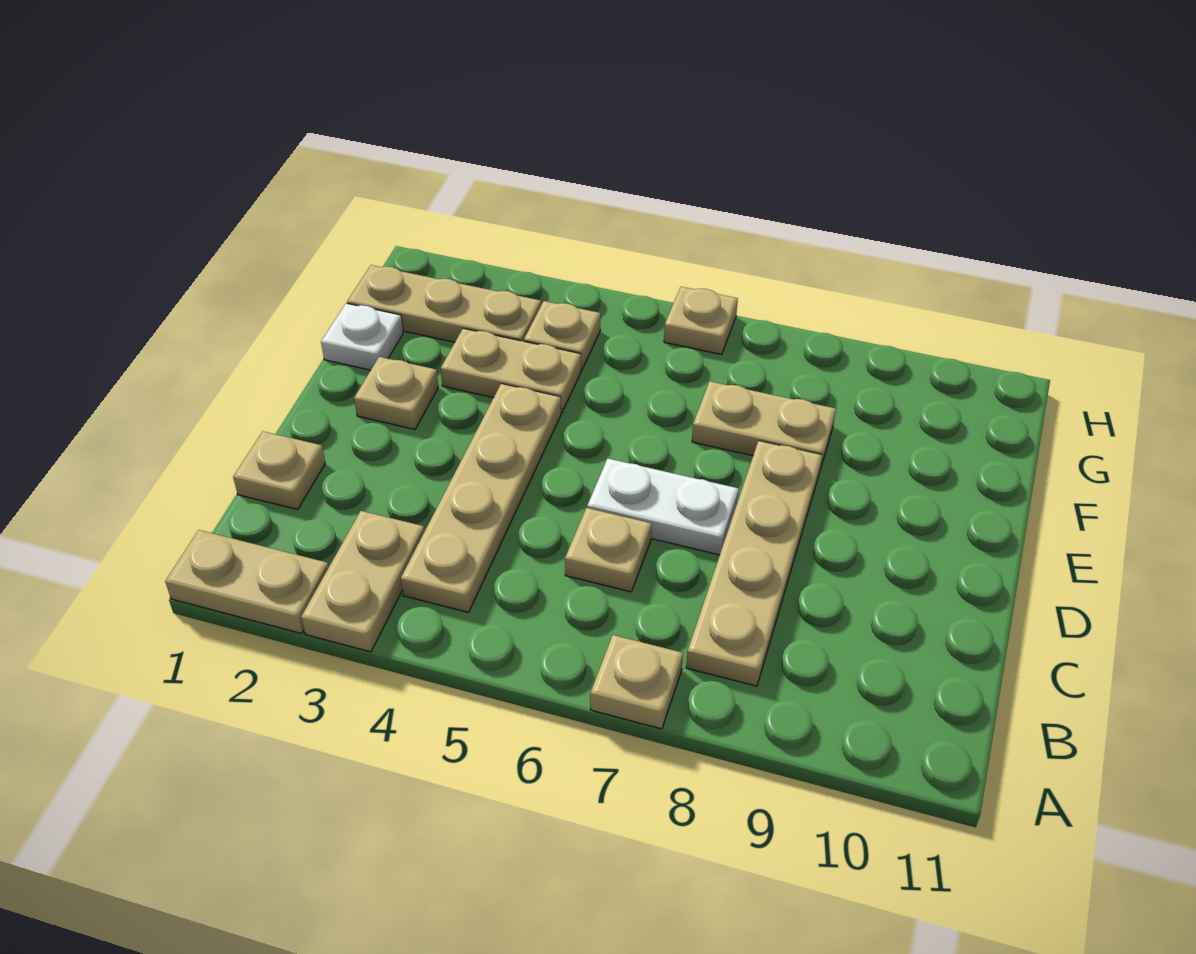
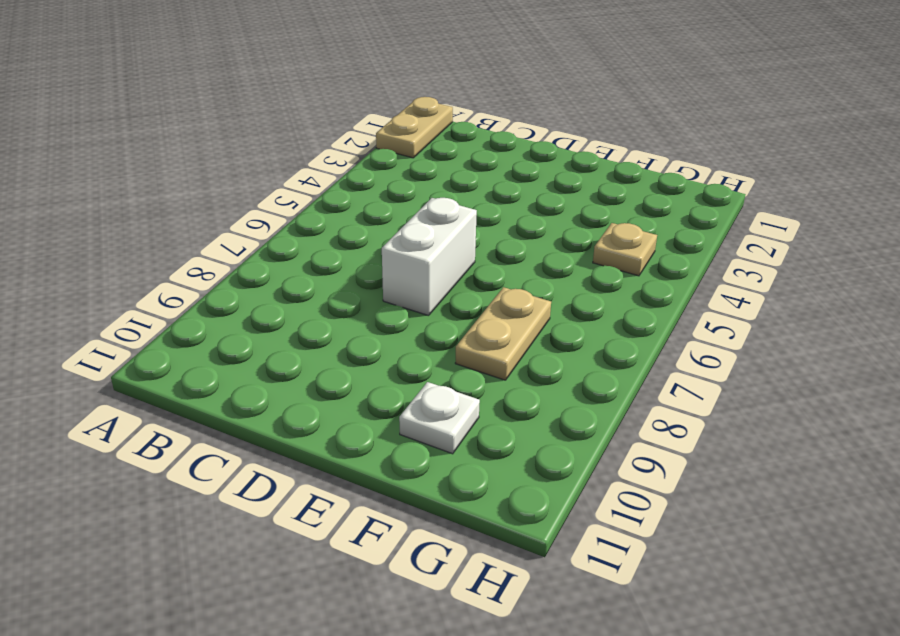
white brick D6:D7 level 1 -> white plate D6:D7 level 1
white plate F10 level 1 -> white plate F1 level 1
none -> tan plate A3:B3 level 1
none -> tan plate A7 level 1
none -> tan plate B4:E4 level 1

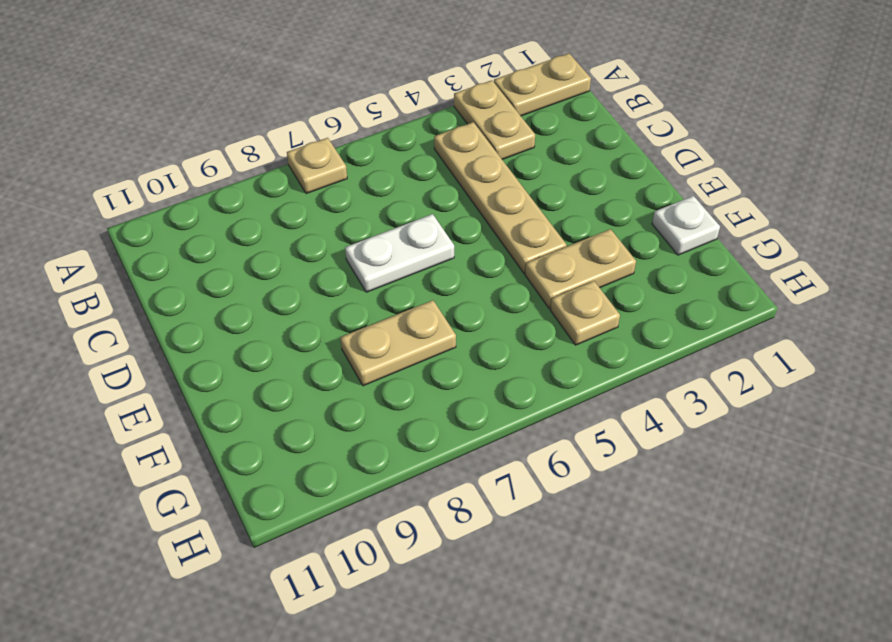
none -> tan plate B8:E8 level 1
none -> tan plate C1 level 1
none -> tan plate C6 level 1

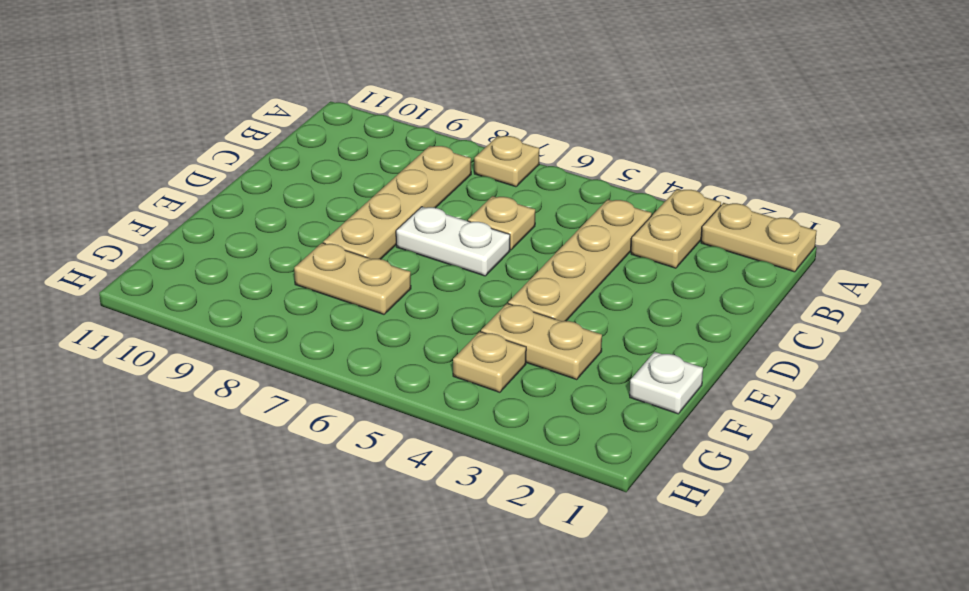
none -> tan plate C1 level 1
none -> tan plate E2 level 1
none -> tan plate G1:G3 level 1

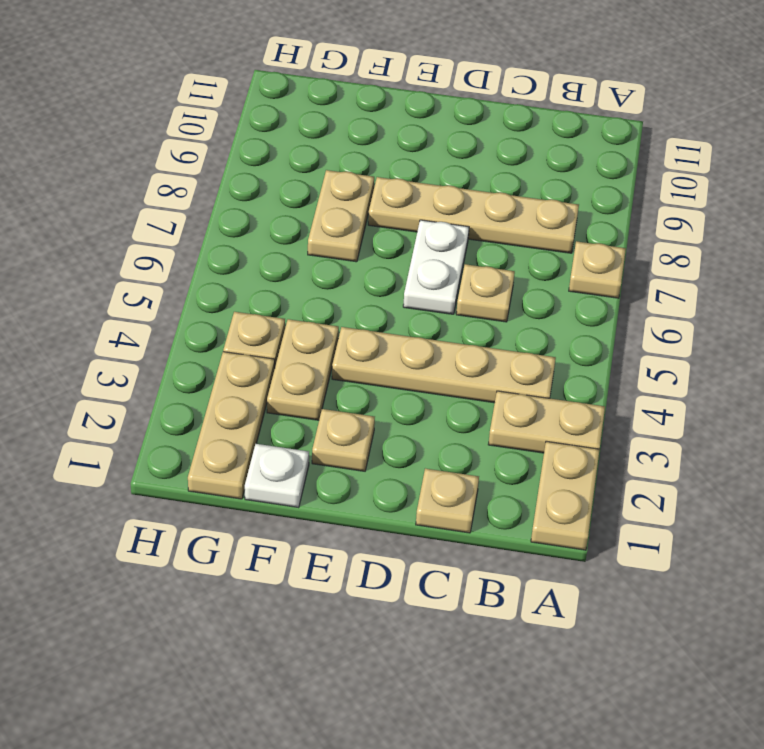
none -> tan plate H6 level 1

